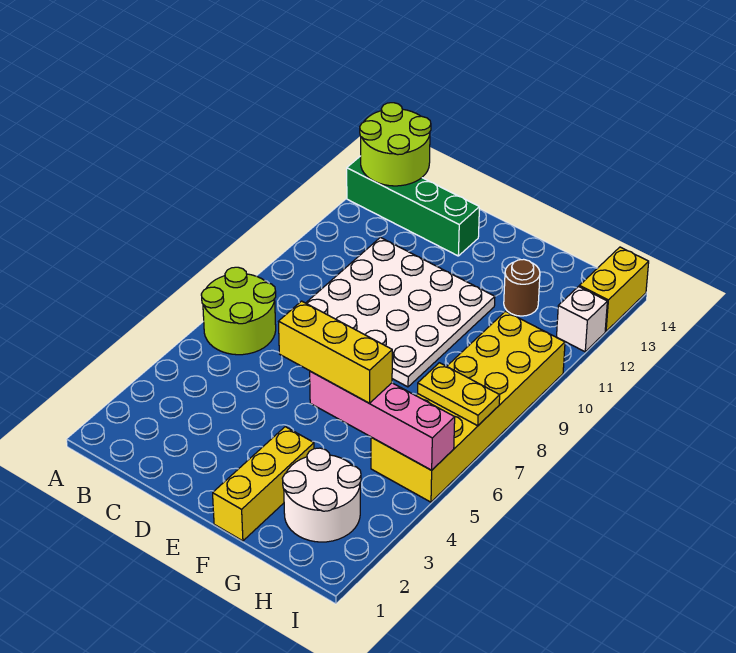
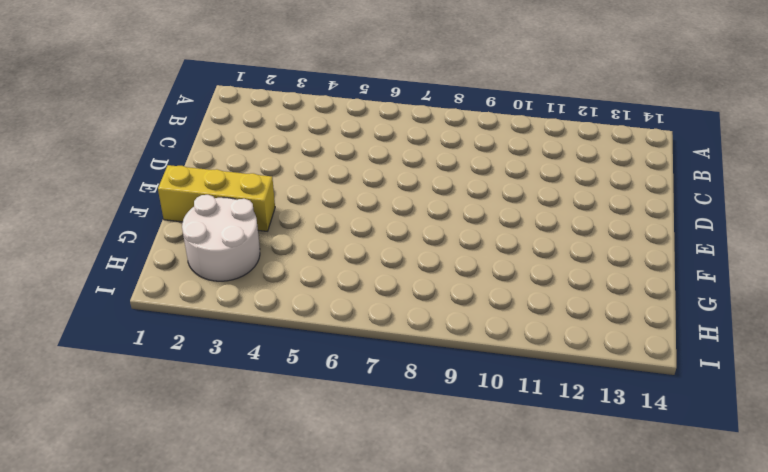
none -> lime round brick A6:B7 level 1
none -> green brick A13:D13 level 1
none -> white plate C8:F11 level 1

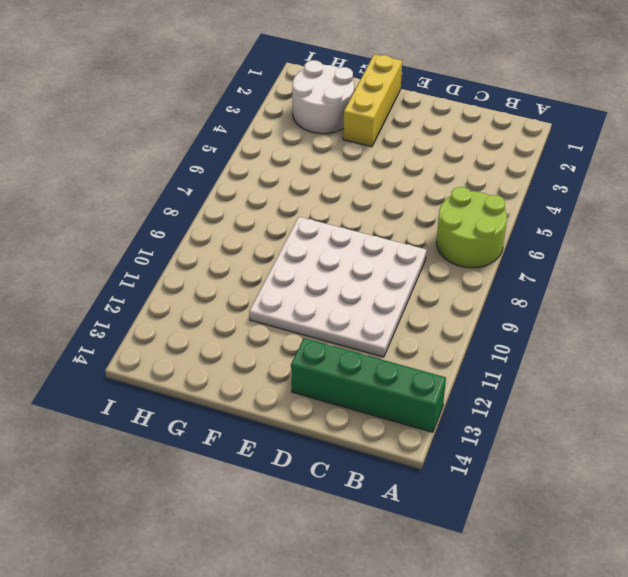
none -> brown round brick G12 level 1
none -> yellow brick H5:I10 level 1
none -> white brick I12 level 1

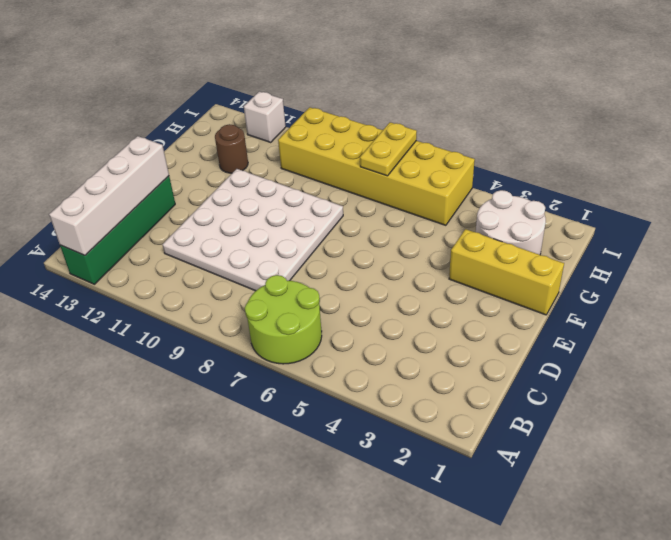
white brick A13:D13 level 2 -> lime round brick A13:B14 level 2
none -> yellow brick I13:I14 level 1
none -> pink brick F5:I5 level 2
none -> yellow brick E5:G5 level 3

